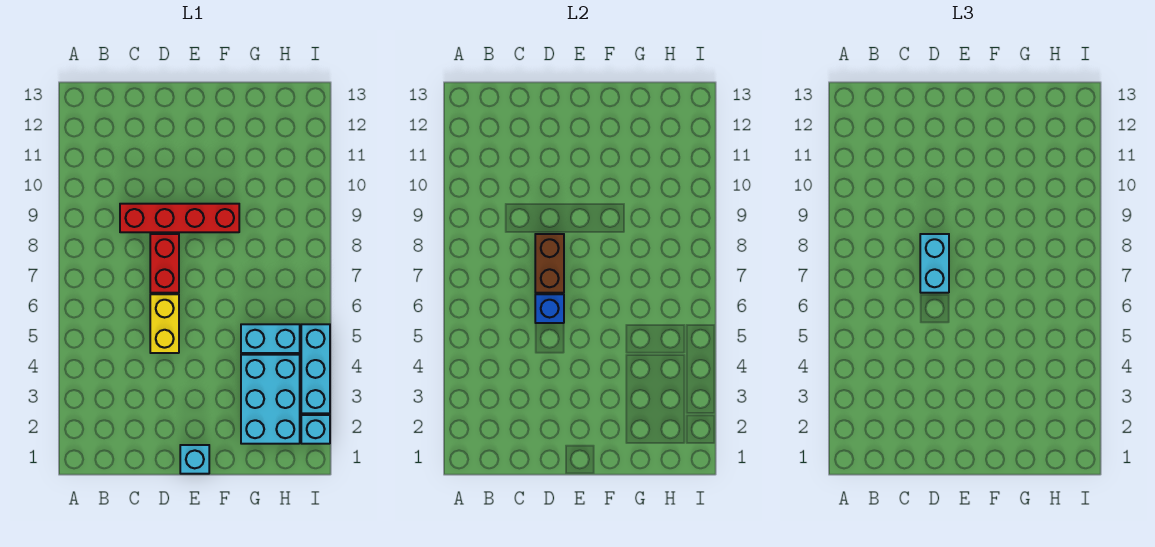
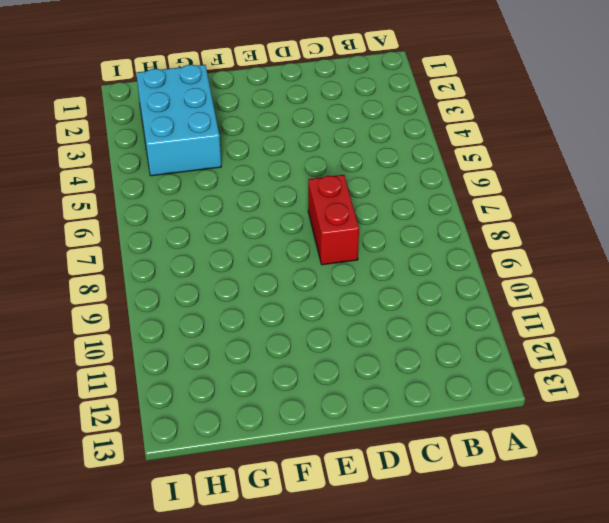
none -> red brick C9:F9 level 1
none -> yellow brick D5:D6 level 1

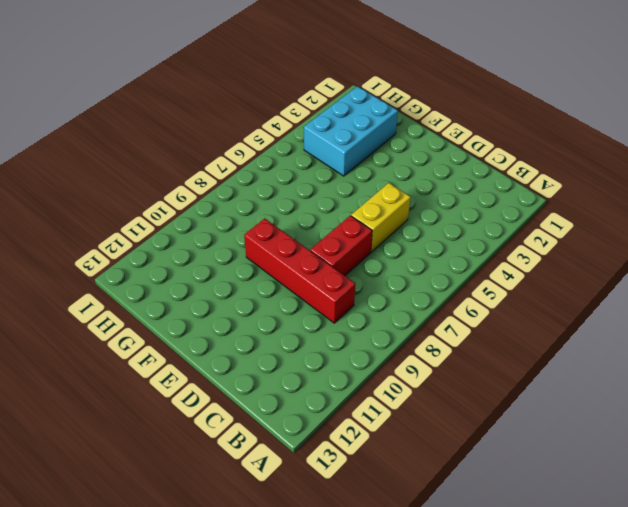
none -> cyan brick E1 level 1
none -> cyan brick G5:H5 level 1

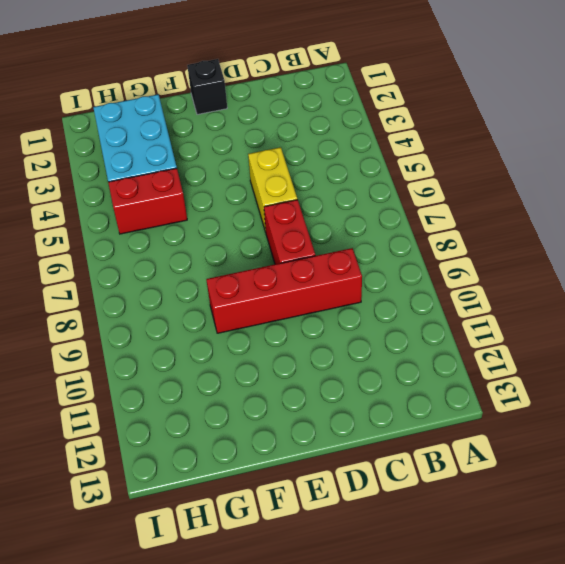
black brick E1 level 1 -> cyan brick E1 level 1
red brick G5:H5 level 1 -> cyan brick G5:H5 level 1
none -> cyan brick I2 level 1
none -> cyan brick I3:I5 level 1

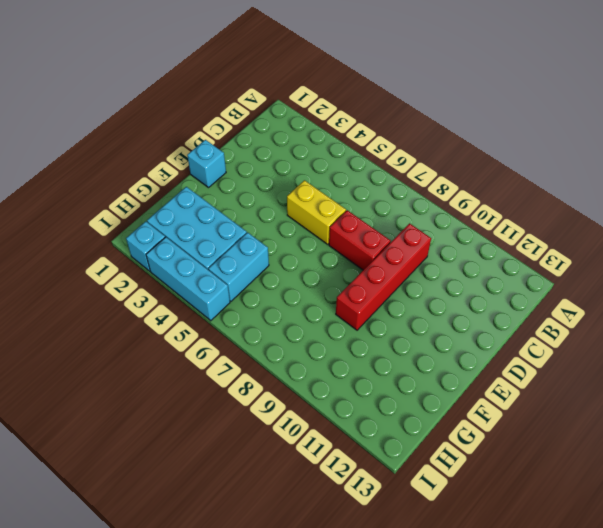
none -> blue brick D6 level 2
none -> brown brick D7:D8 level 2

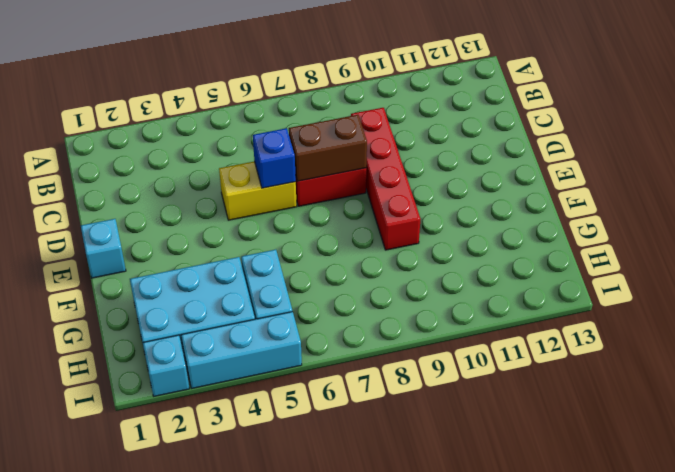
none -> cyan brick D7:D8 level 3

